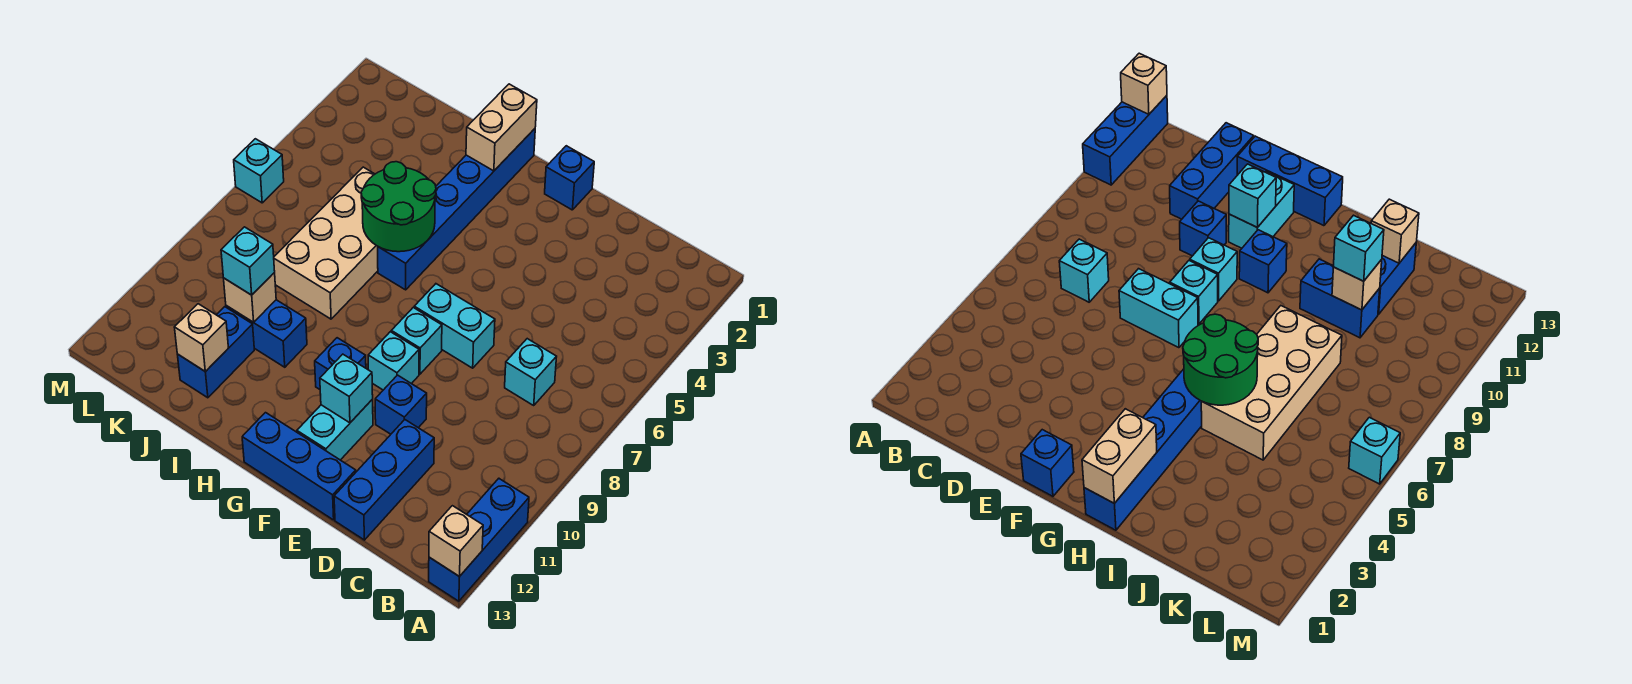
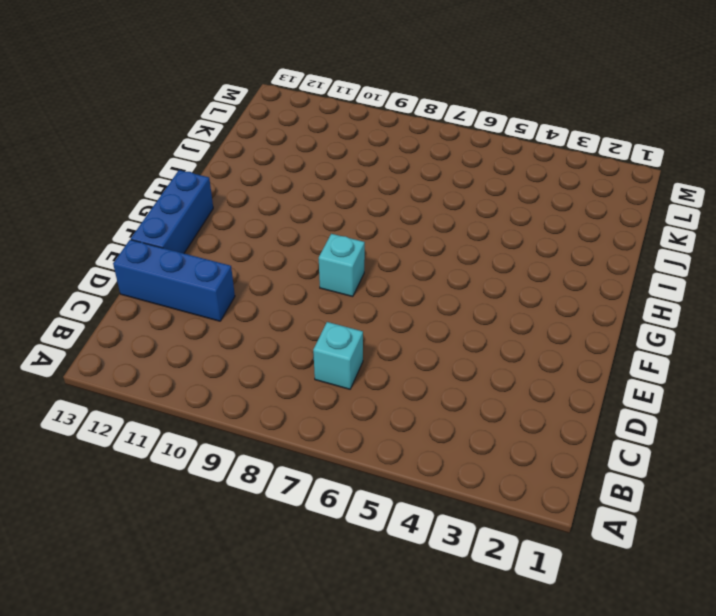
none -> blue brick A11:A13 level 1
none -> cyan brick E7:F7 level 1
none -> blue brick E10 level 1

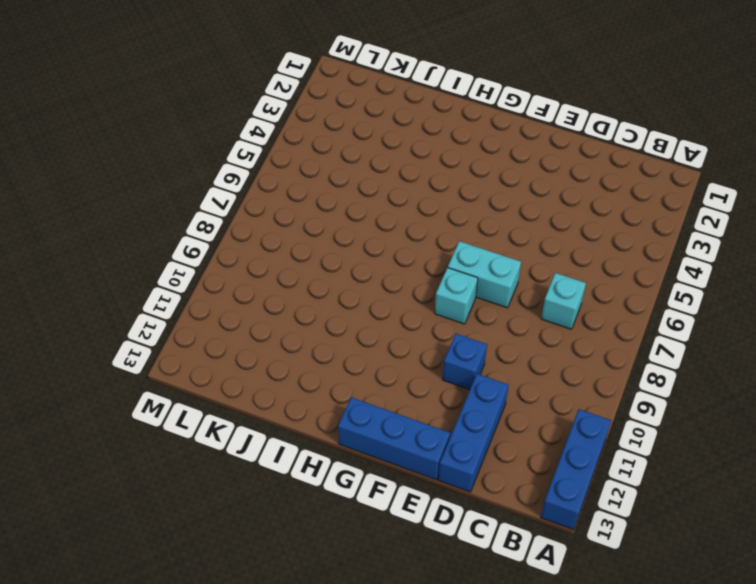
none -> blue brick F1 level 1
none -> cyan brick F9 level 1
none -> cyan brick F11:F12 level 1

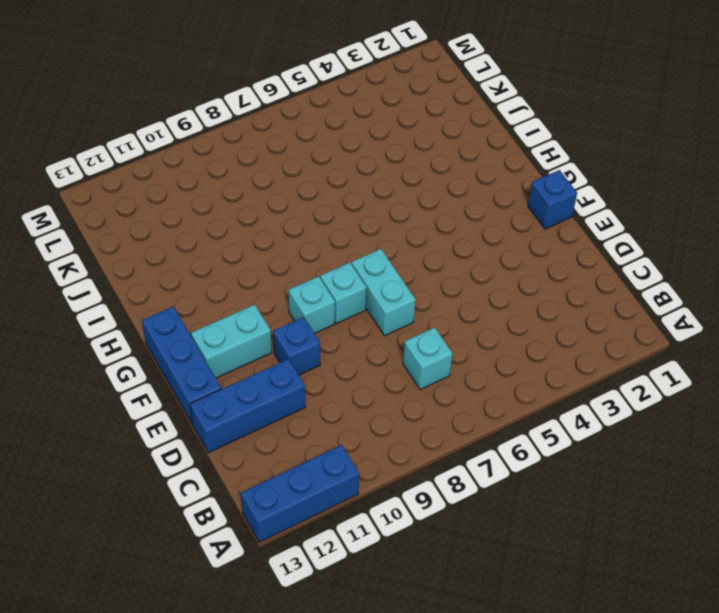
none -> blue brick G10 level 1
none -> blue brick H1:H6 level 1
none -> tan brick I5:J8 level 1

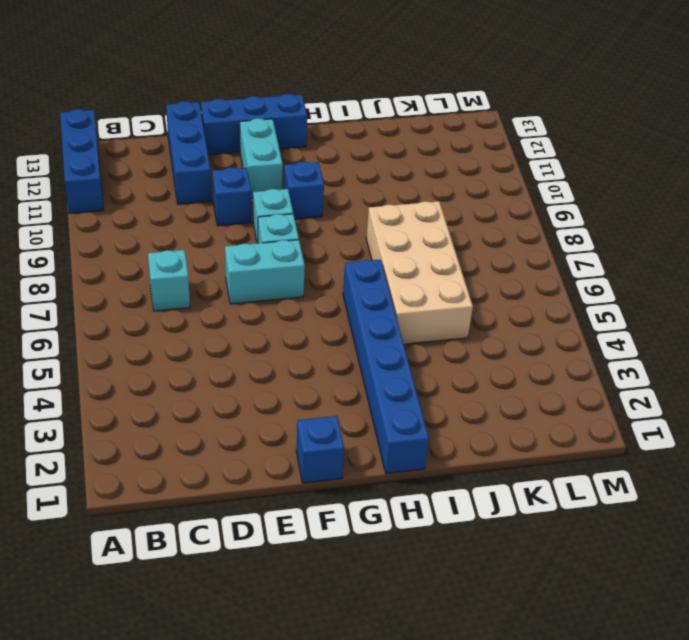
none -> blue brick I10:J10 level 1
none -> blue brick J11:J12 level 1
none -> cyan brick M6 level 1

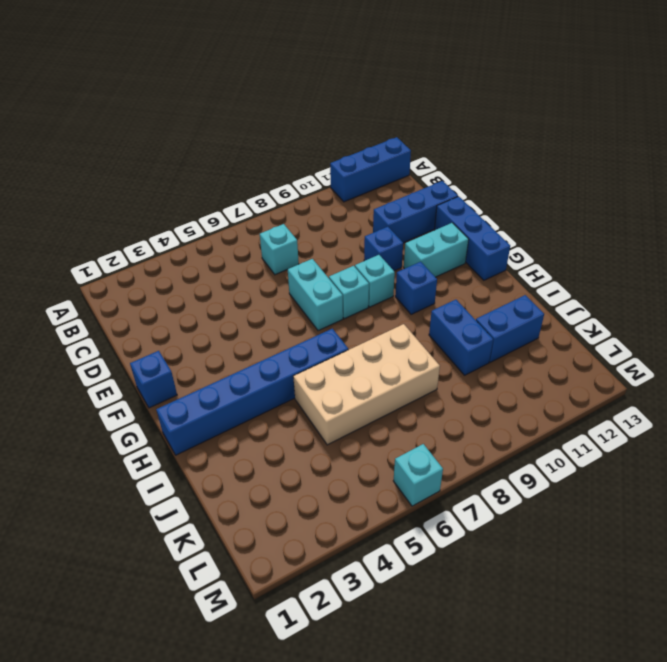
none -> tan brick A13 level 2
none -> cyan brick F11 level 2
none -> tan brick H1:H2 level 2

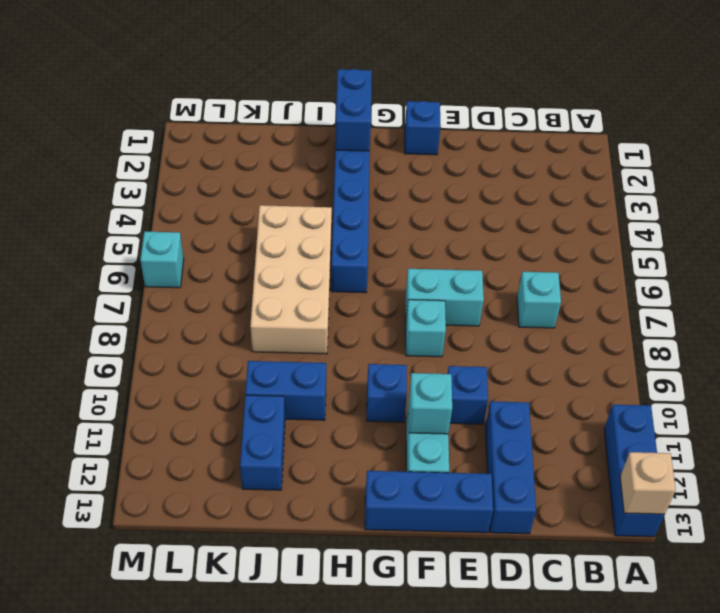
blue brick H1:H2 level 2 -> tan brick H1:H2 level 2
none -> cyan brick F9 level 1
none -> green round brick H5:I6 level 2
none -> tan brick J10 level 2

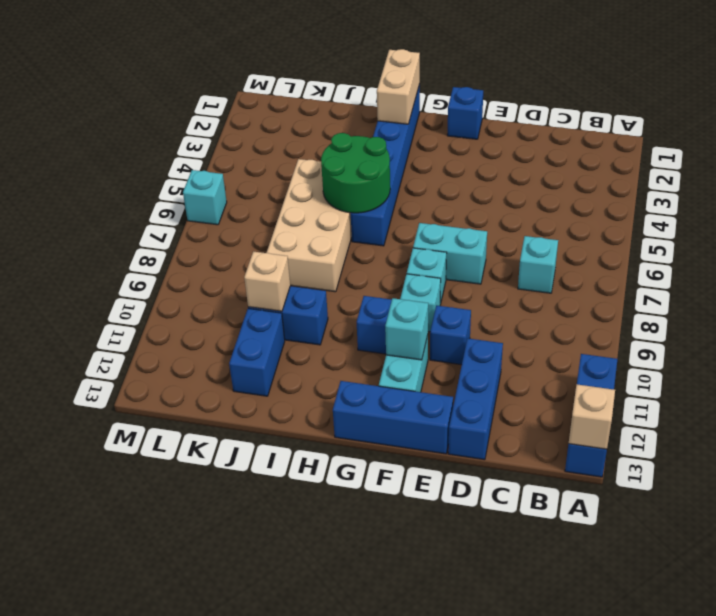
none -> tan brick J12 level 2
none -> cyan brick J10 level 3

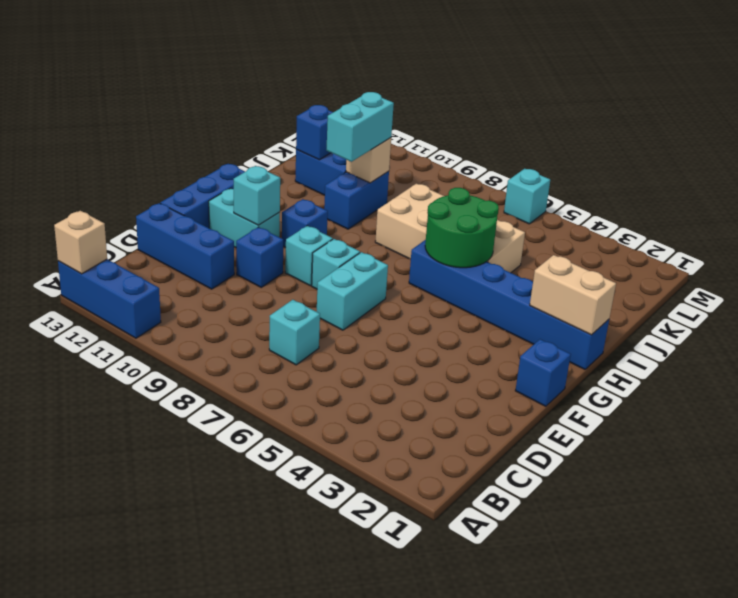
cyan brick I10:J10 level 3 -> cyan brick J10 level 3
blue brick J12 level 2 -> tan brick J12 level 2

